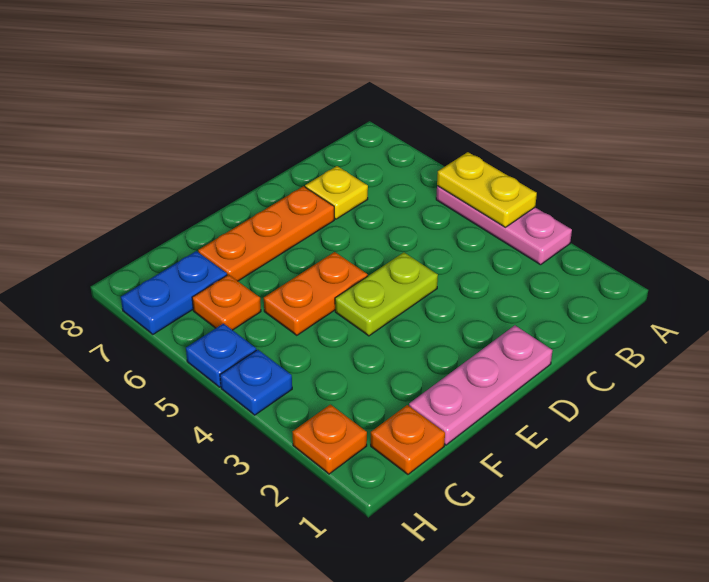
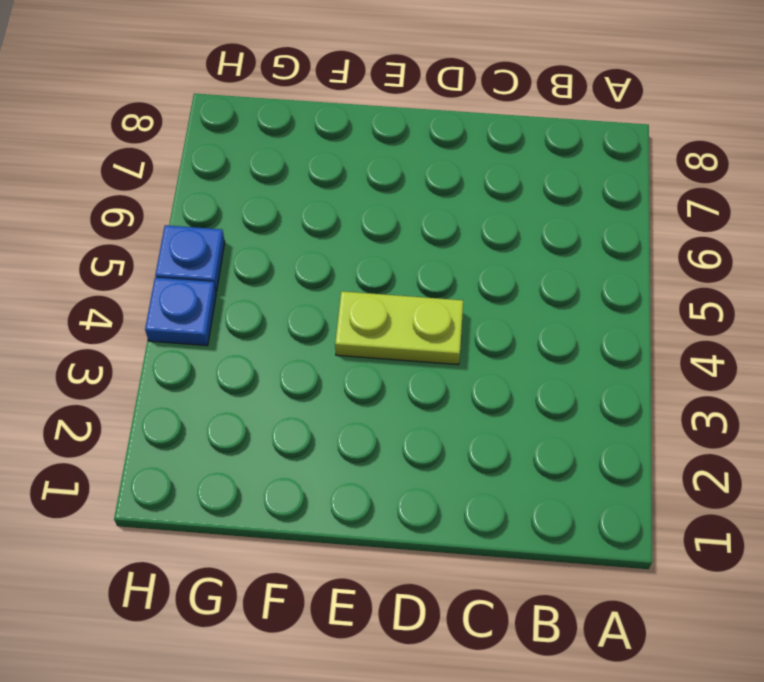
none -> pink plate A3:A5 level 1
none -> yellow plate C7 level 1
none -> pink plate D1:F1 level 1

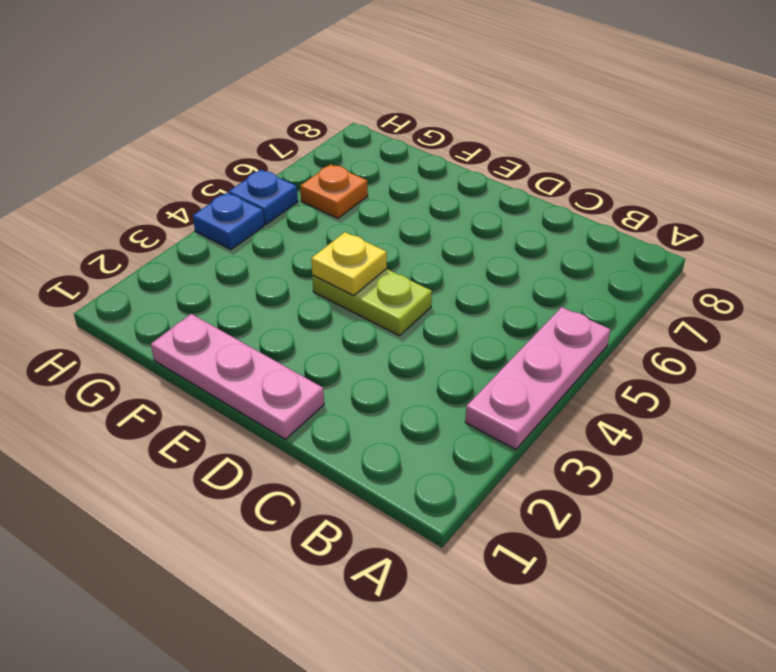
yellow plate E4 level 2 -> yellow plate C7 level 1
none -> orange plate D7:F7 level 1
none -> orange plate E5:F5 level 1
none -> orange plate G1 level 1

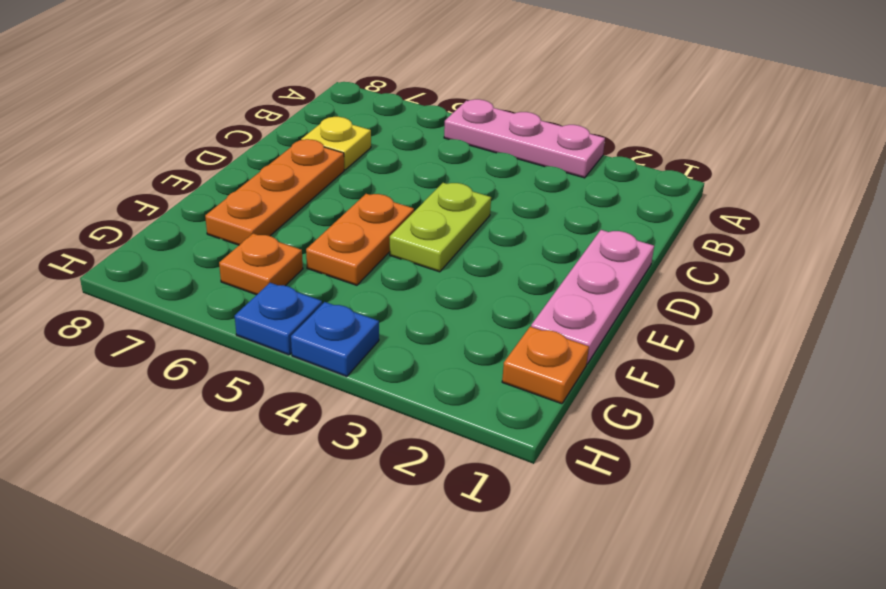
none -> blue plate G7:H7 level 1
none -> orange plate H2 level 1
none -> yellow plate A4:A5 level 2

